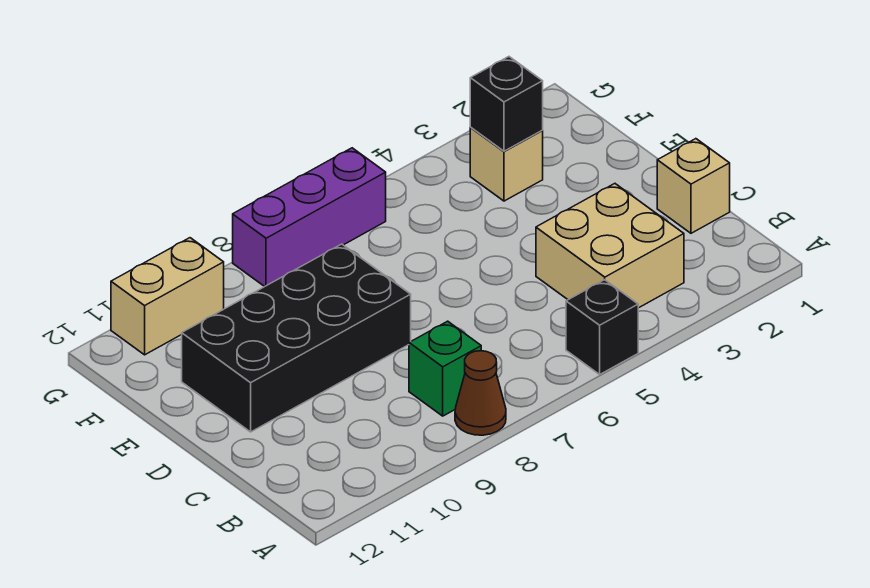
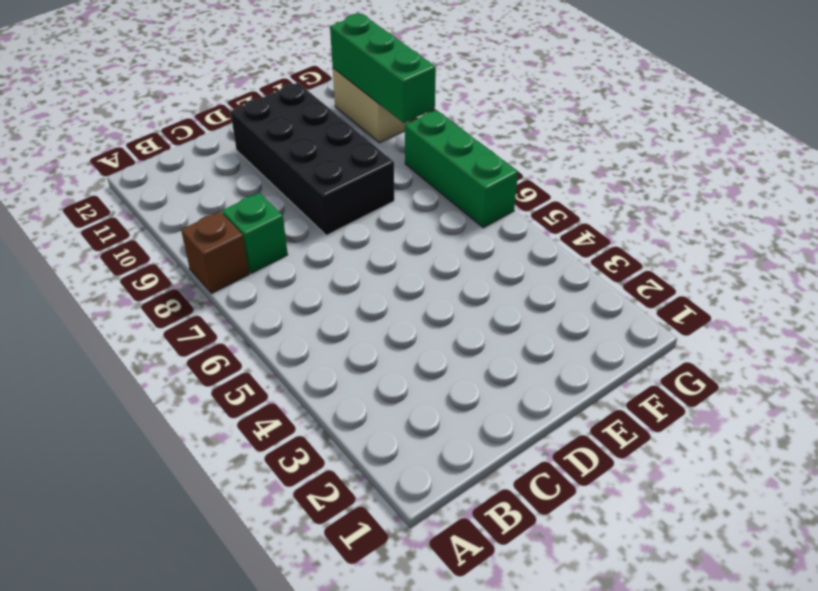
brown brick A8 level 1 -> brown cone A8 level 1
green brick G6:G8 level 1 -> purple brick G6:G8 level 1
green brick G9:G11 level 2 -> none
none -> black brick A5 level 1
none -> tan brick B3:C4 level 1

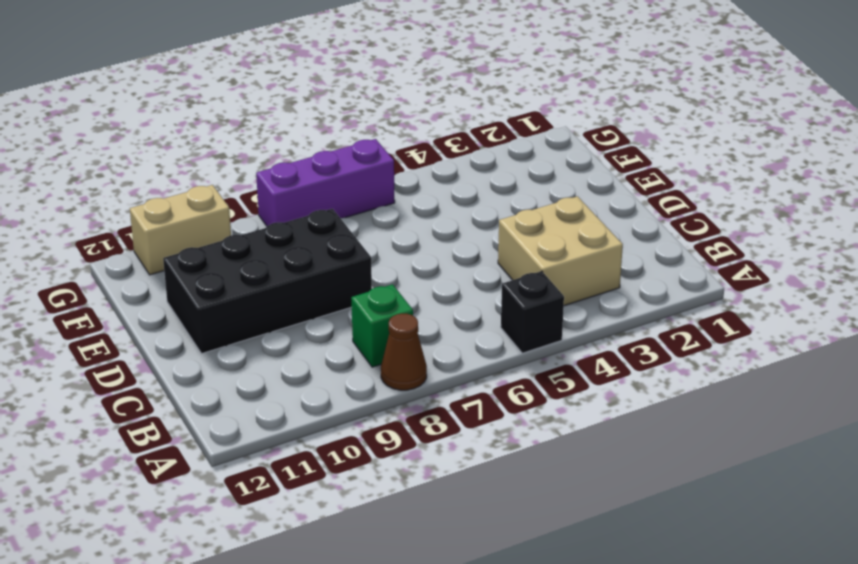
none -> tan brick C1 level 1
none -> tan brick F3 level 1

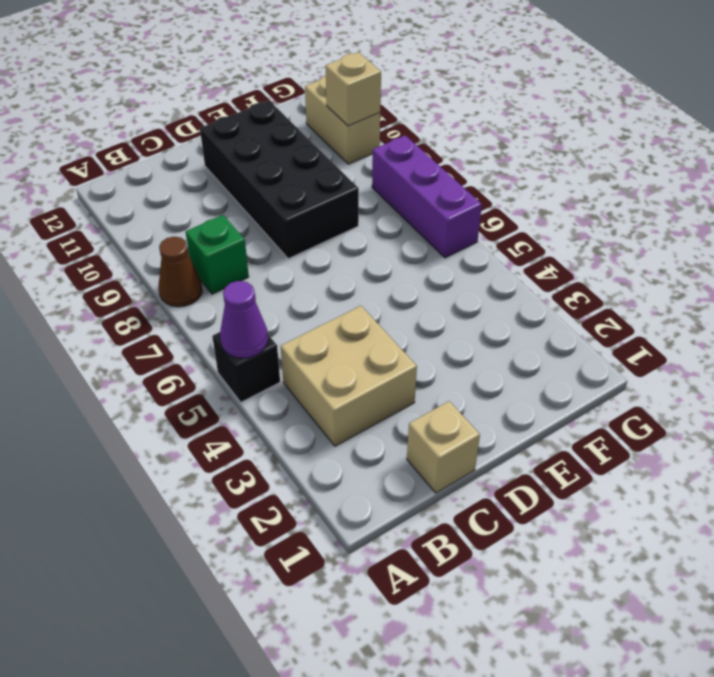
purple cone A5 level 2 -> none
tan brick G10 level 2 -> tan brick F3 level 1
none -> black brick F3 level 2

